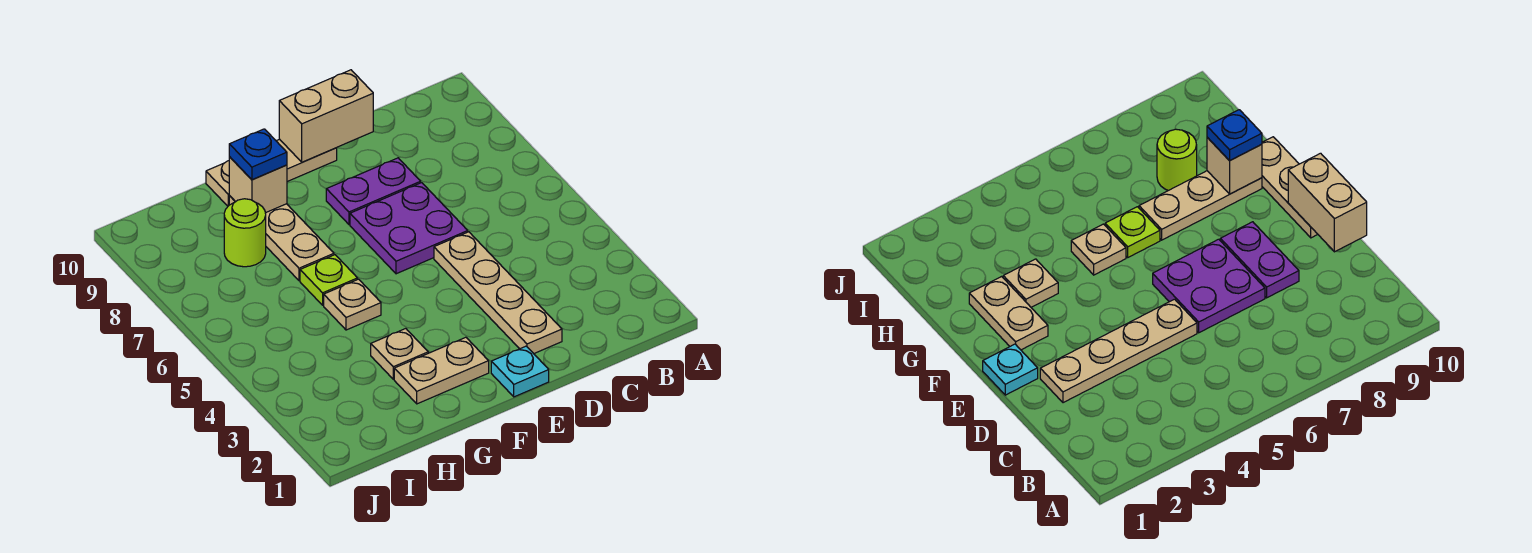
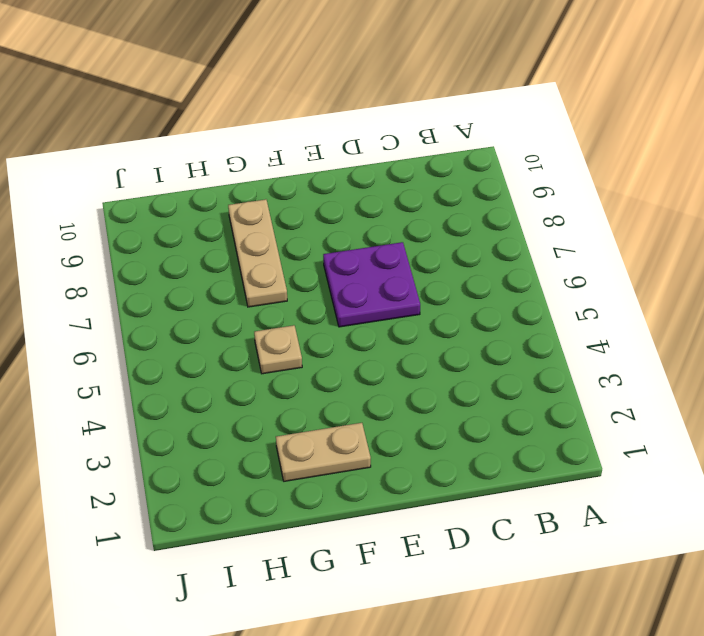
none -> tan plate D2:D5 level 1
none -> purple plate D8:E8 level 1
none -> cyan plate E1 level 1

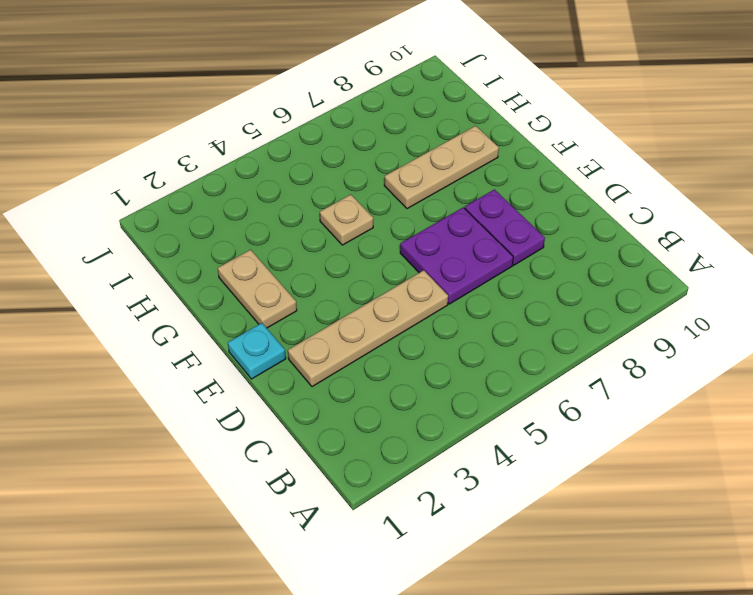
none -> tan plate E10:G10 level 1
none -> tan plate G3 level 1
none -> lime plate G6 level 1

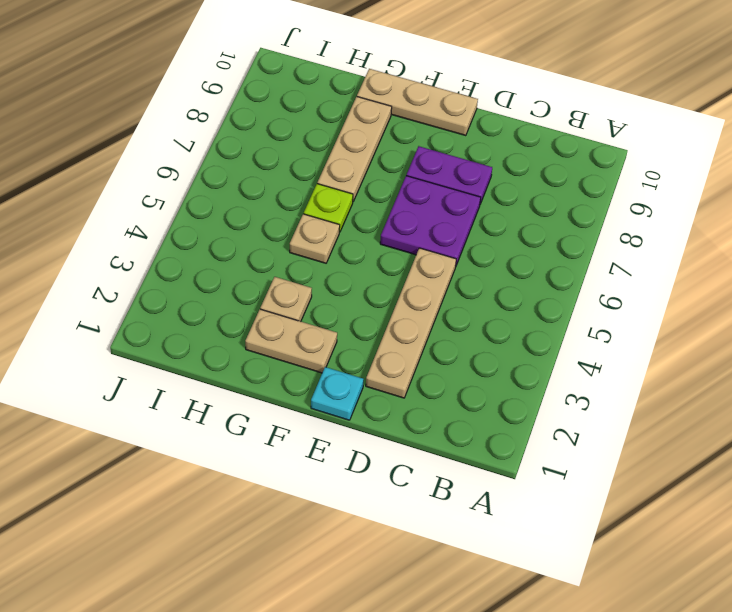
none -> lime round brick H8 level 1
none -> tan brick D10:E10 level 2
none -> tan brick G9 level 2

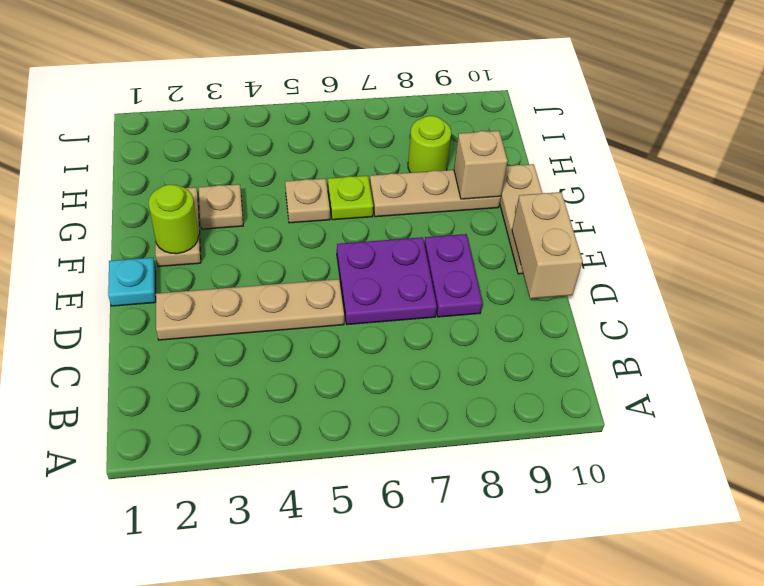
lime round brick F2 level 2 -> none
none -> blue plate G9 level 3

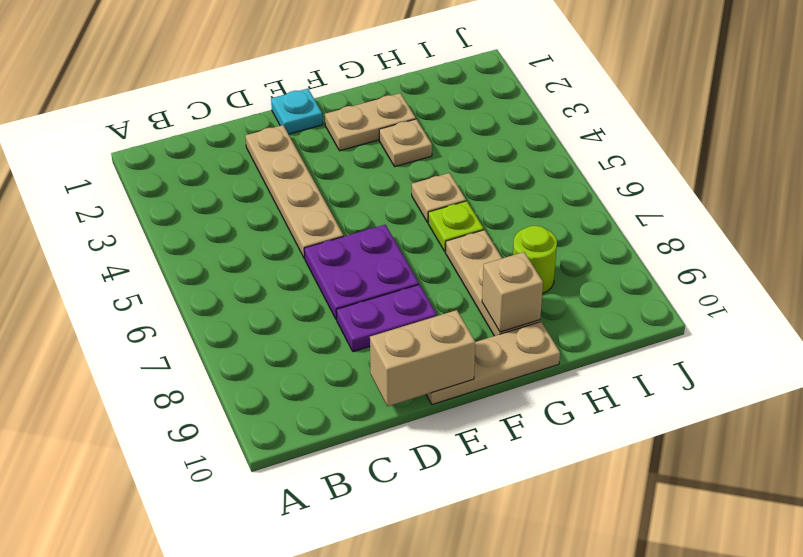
none -> blue plate G9 level 3

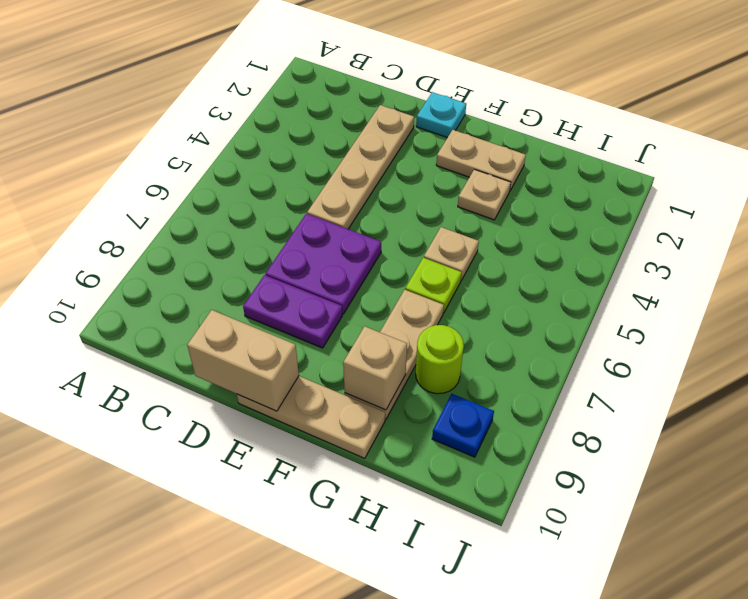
blue plate I9 level 1 -> blue plate G9 level 3

